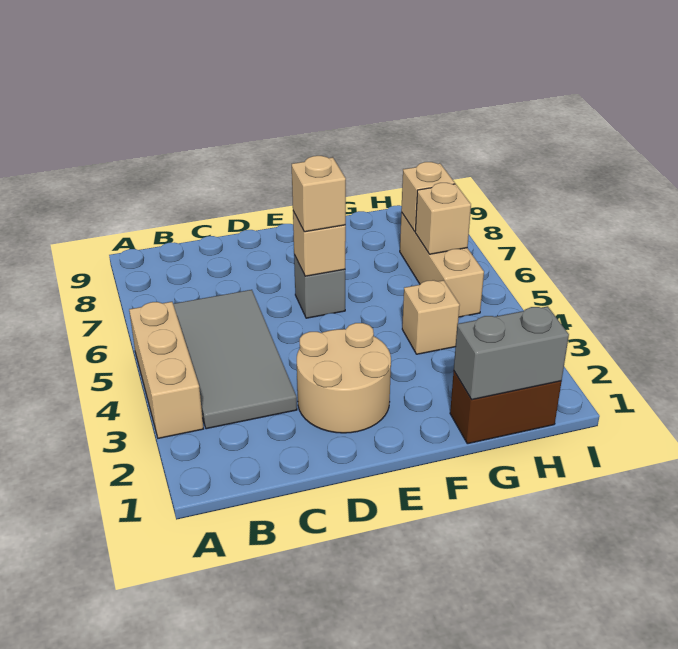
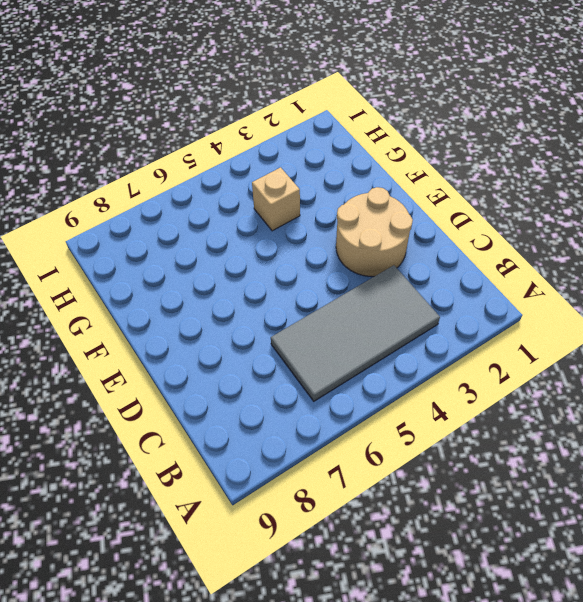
none -> tan brick A3:A5 level 1
none -> grey brick E6 level 1
none -> brown brick G1:H1 level 1

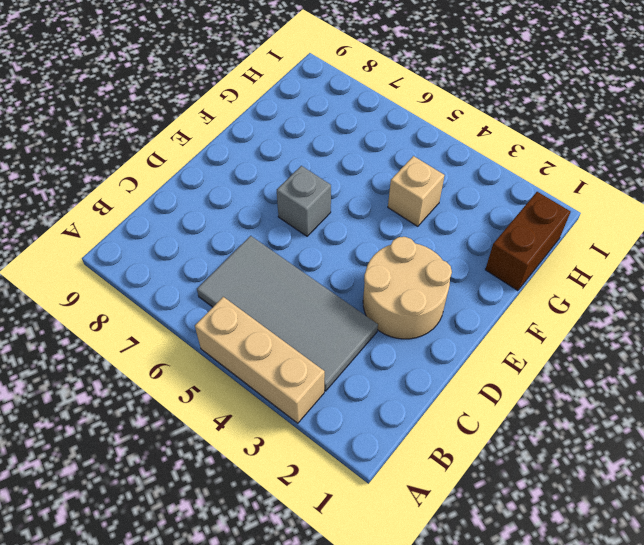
none -> tan brick H5:H7 level 1
none -> tan brick E6 level 2
none -> grey brick G1:H1 level 2

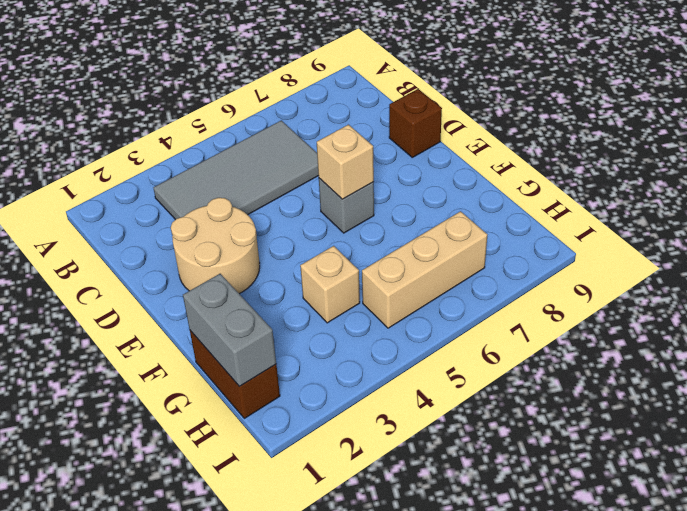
brown brick D9 level 1 -> none
none -> tan brick A3:A5 level 1
none -> tan brick H6 level 2
none -> tan brick H7 level 2

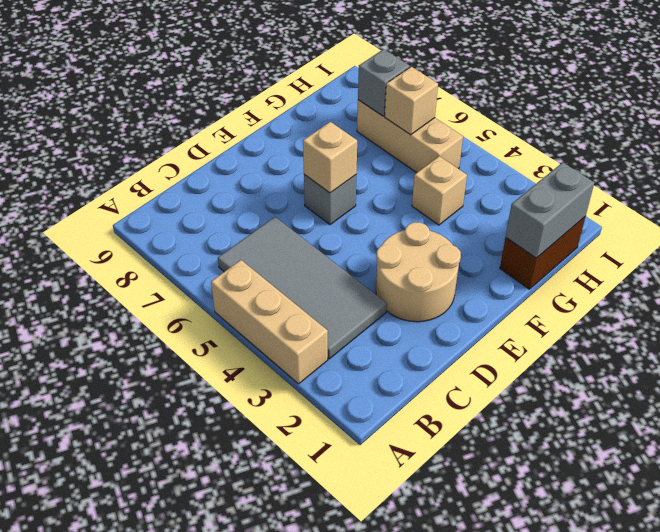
grey brick H7 level 2 -> tan brick H7 level 2
none -> tan brick E6 level 3

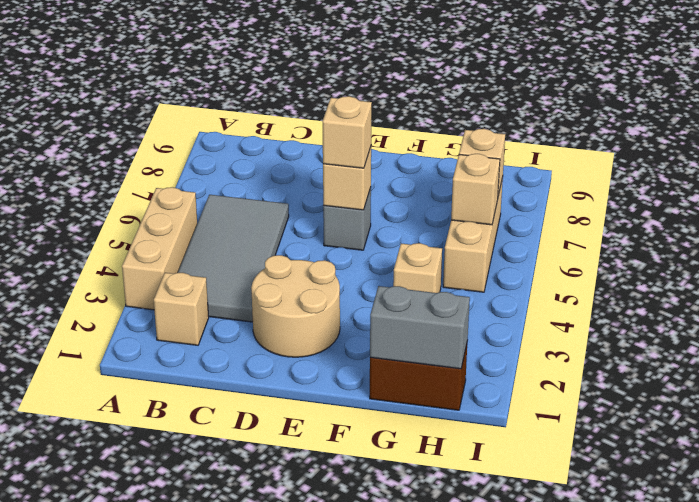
tan brick B2 level 1 -> none

